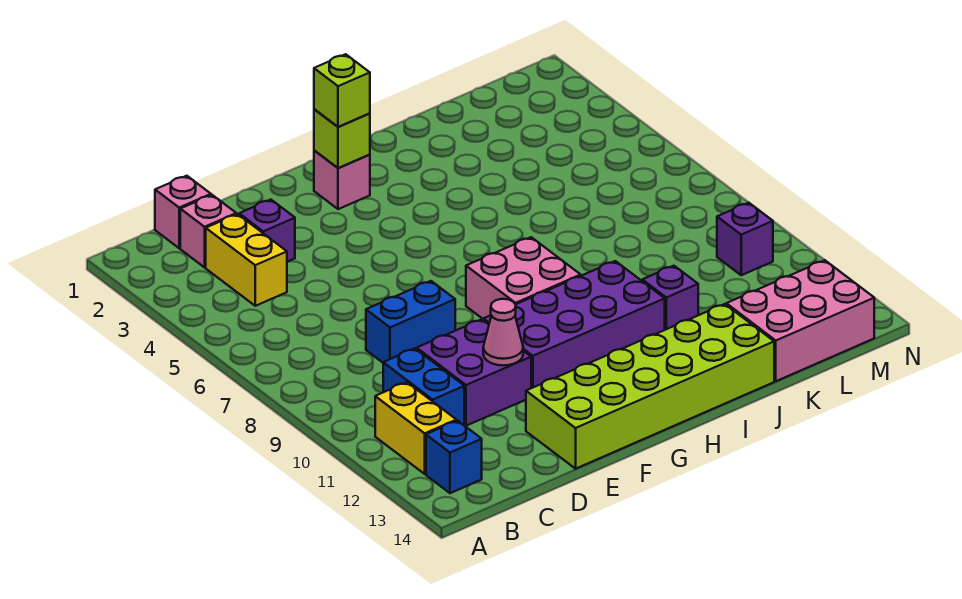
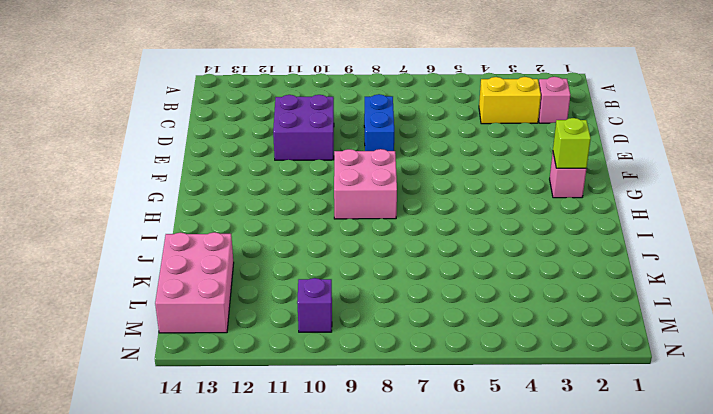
none -> yellow brick B11:B12 level 1
none -> blue brick B13 level 1
none -> pink brick C1 level 1

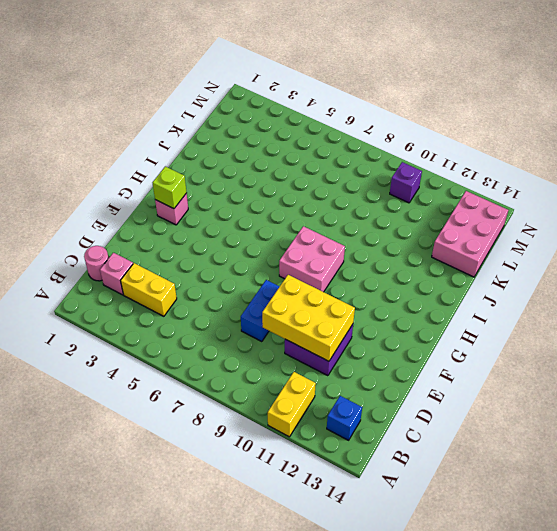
yellow brick A11:B11 level 1 -> yellow brick B11:B12 level 1
pink round brick C1 level 1 -> pink brick C1 level 1
yellow brick D9:E11 level 2 -> pink cone E11 level 2
none -> blue brick C10:C11 level 1
none -> purple brick D3 level 1
none -> lime brick E13:J14 level 1

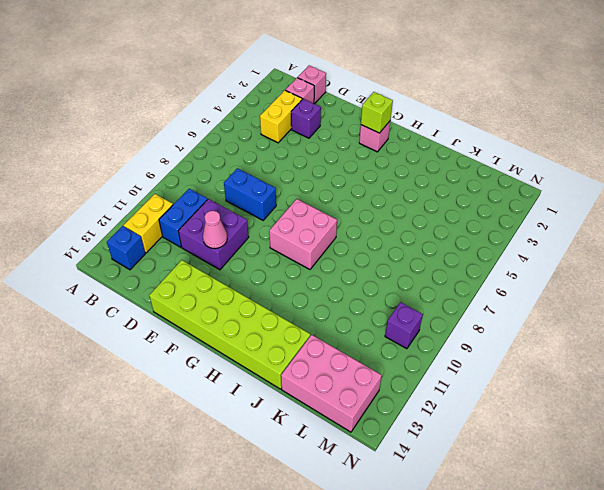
none -> purple brick F10:I11 level 1
none -> purple brick J11 level 1
none -> lime brick G2 level 3

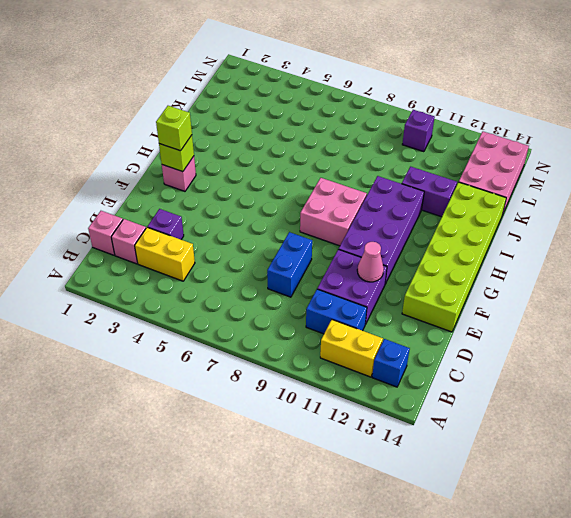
purple brick J11:J12 level 1 -> purple brick J11 level 1

